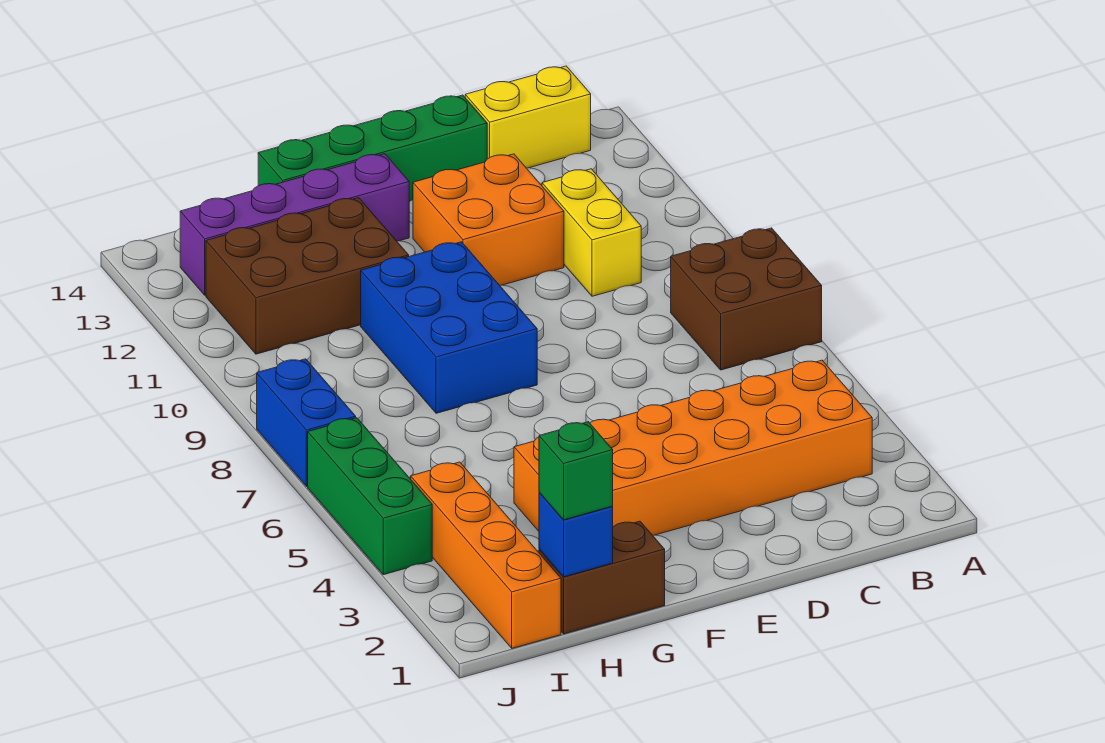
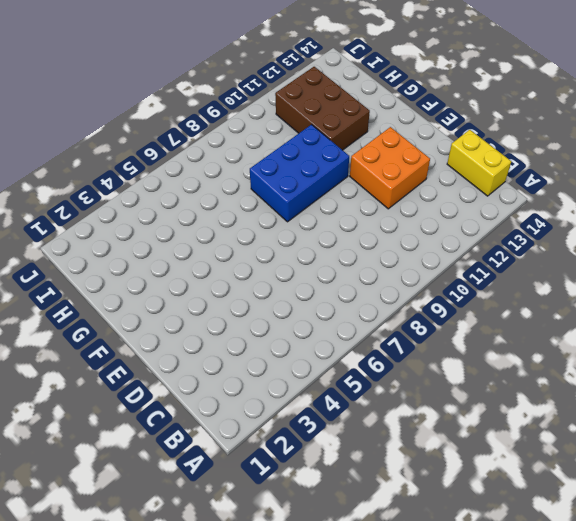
none -> brown brick A7:B8 level 1
none -> orange brick B3:G4 level 1
none -> yellow brick C10:C11 level 1

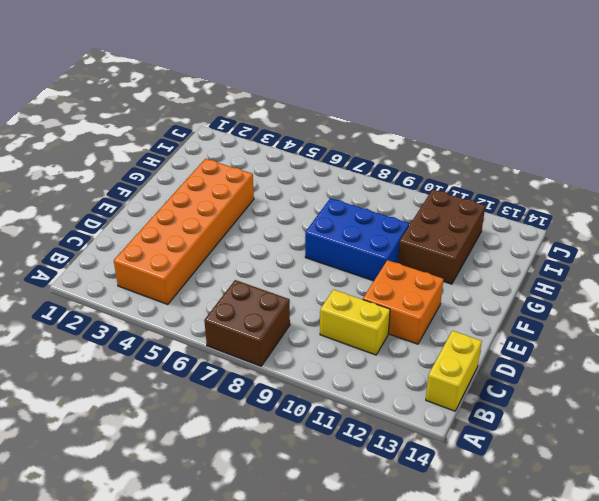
none -> green brick D14:G14 level 1
none -> purple brick F13:I13 level 1
none -> brown brick G1:H1 level 1

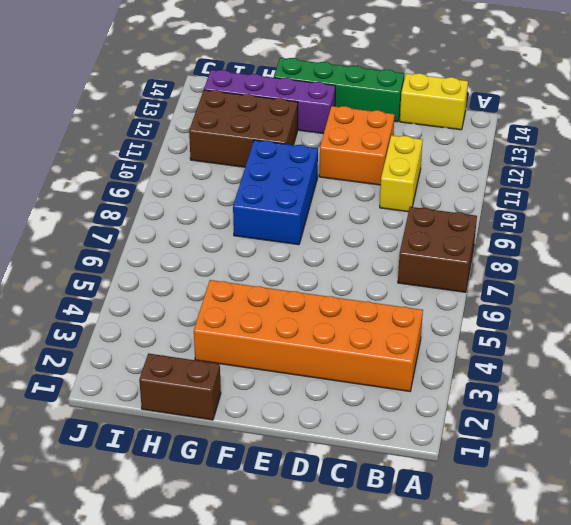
none -> orange brick I1:I4 level 1
none -> green brick J4:J6 level 1
none -> blue brick J7:J8 level 1

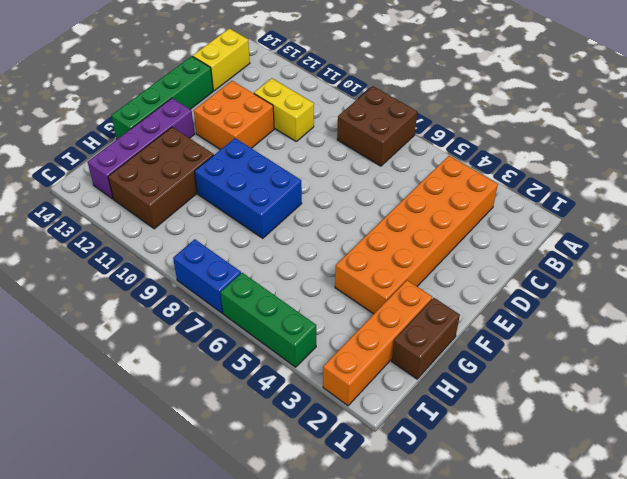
orange brick G2:J2 level 1 -> orange brick I1:I4 level 1
none -> blue brick H1 level 2
none -> green brick H1 level 3

